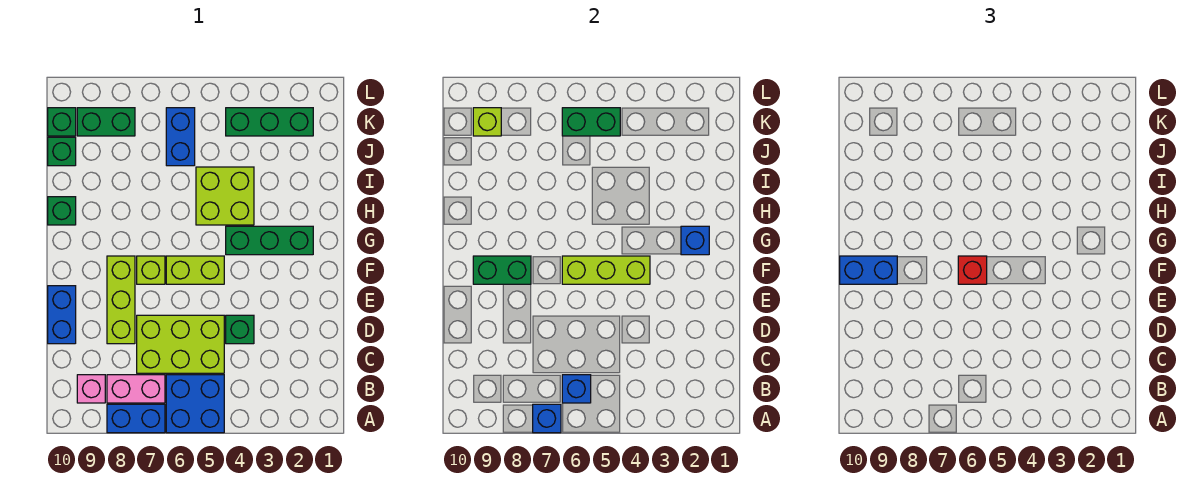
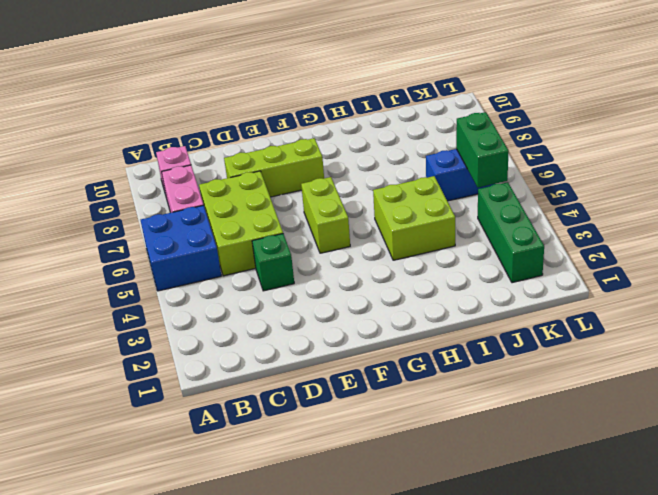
none -> blue brick A7:A8 level 1
none -> blue brick D10:E10 level 1
none -> lime brick F7 level 1

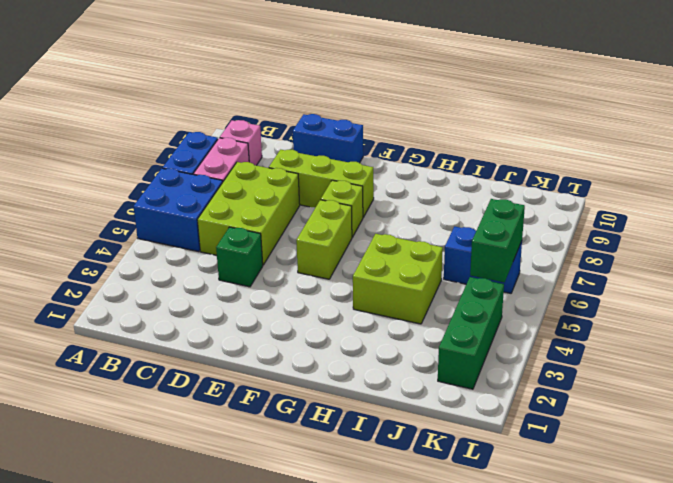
none -> green brick G2:G4 level 1
none -> green brick H10 level 1
none -> green brick J10 level 1

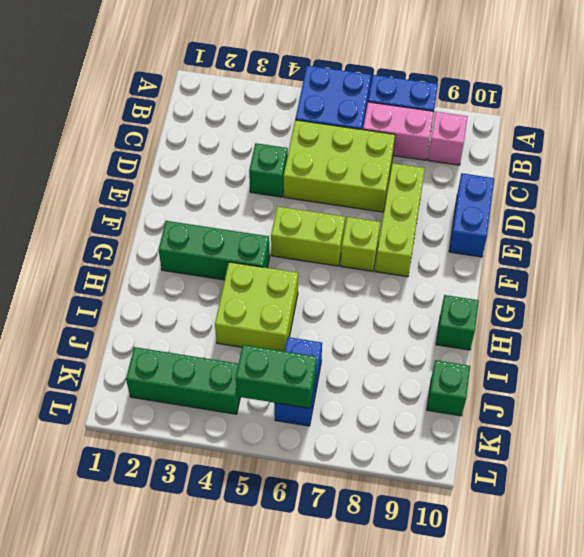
none -> green brick K8:K9 level 1
none -> green brick K10 level 1
none -> blue brick A7 level 2

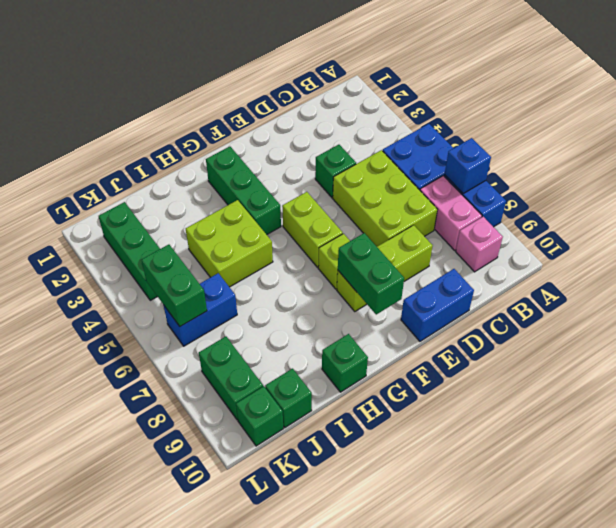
none -> blue brick B6 level 2
none -> lime brick F4:F6 level 2
none -> blue brick G2 level 2

